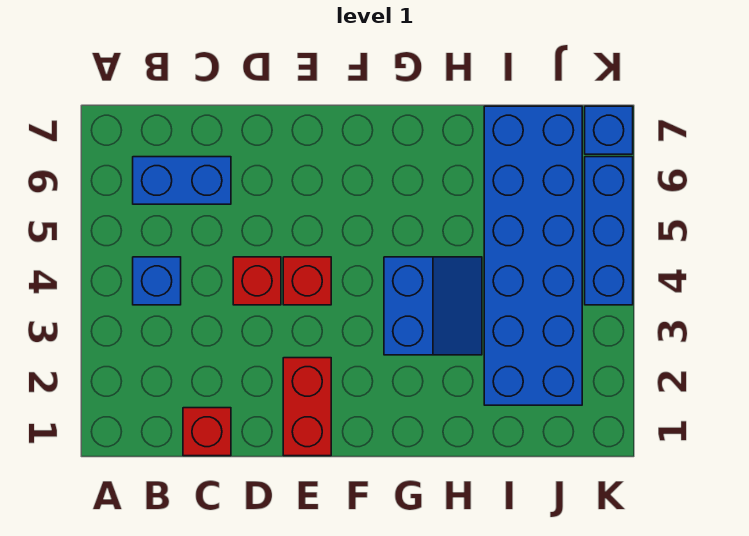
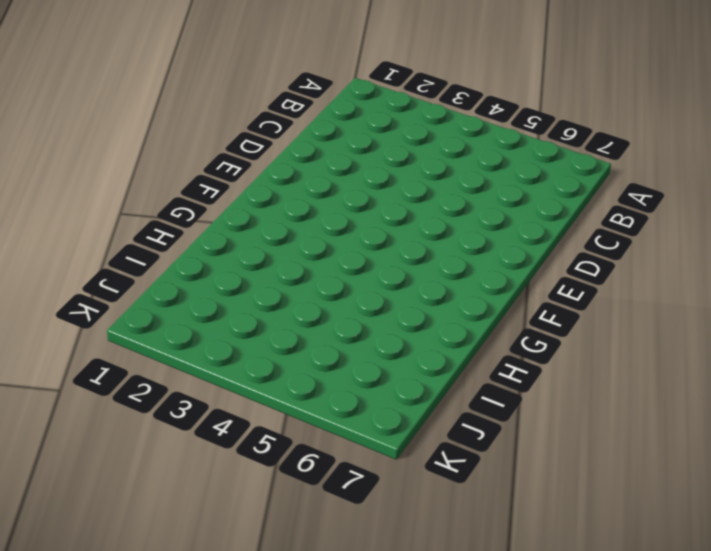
none -> blue brick B4 level 1
none -> blue brick B6:C6 level 1

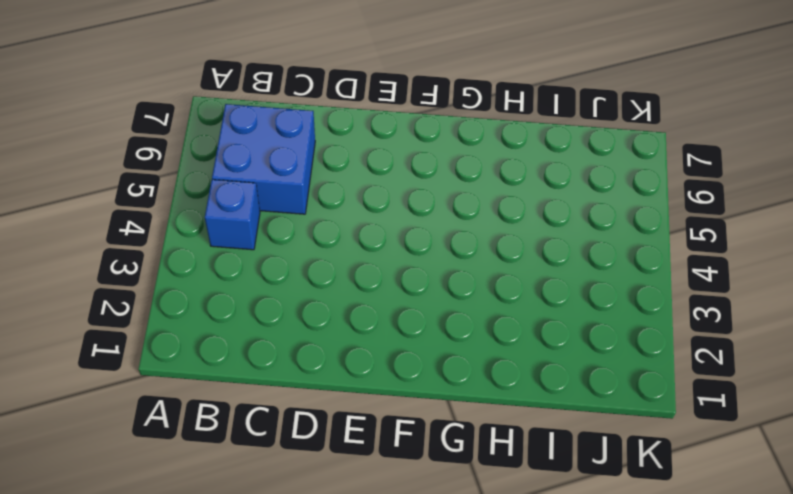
blue brick B5:C6 level 1 -> blue brick B6:C6 level 1
none -> red brick C1 level 1
none -> red brick D4 level 1

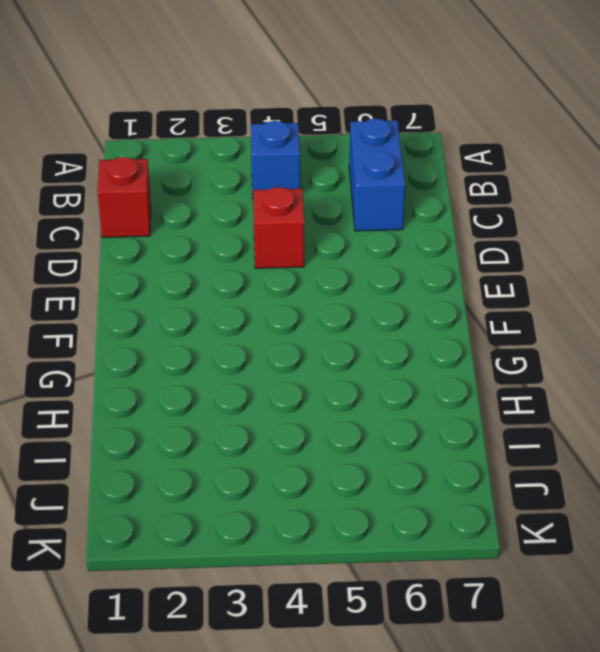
none -> red brick E1:E2 level 1
none -> red brick E4 level 1

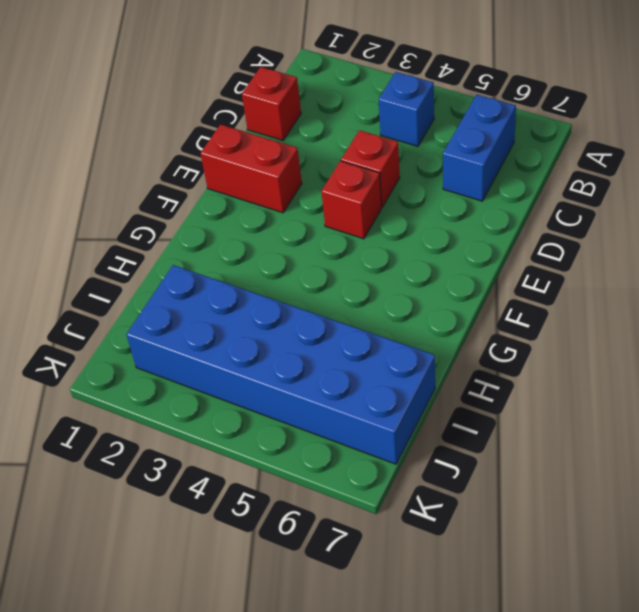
none -> blue slope G3:H4 level 1 top G
none -> blue brick K4:K6 level 1

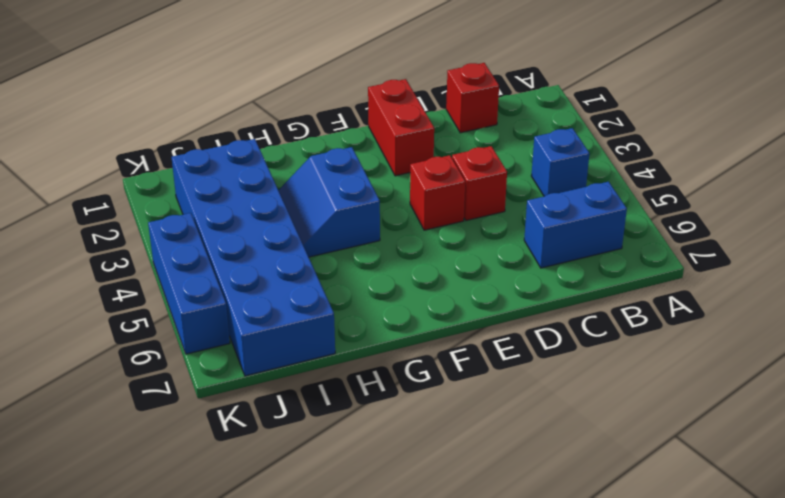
none -> blue brick K7 level 1

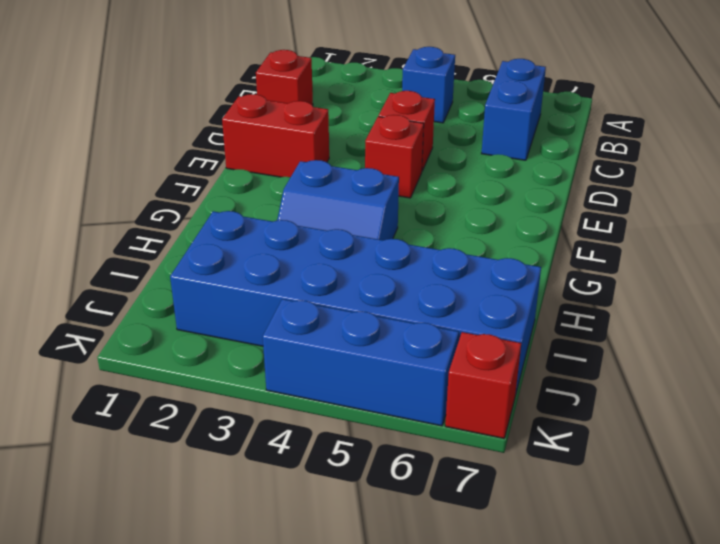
red brick K7 level 1 -> blue brick K7 level 1

